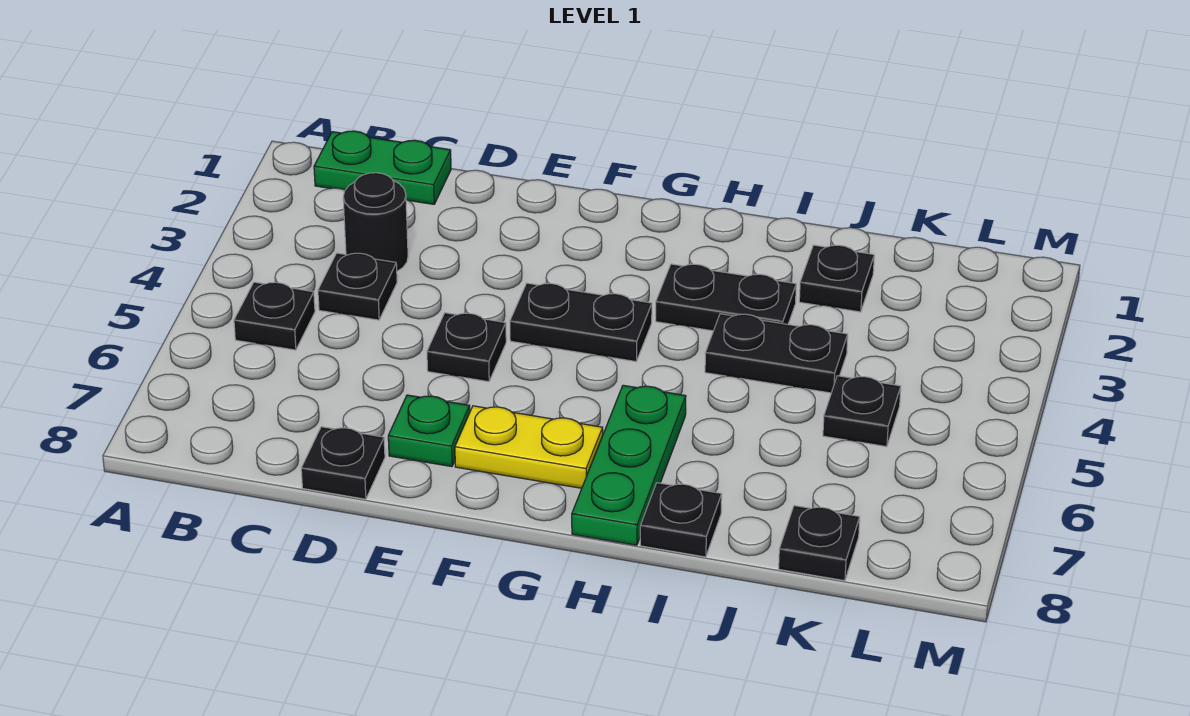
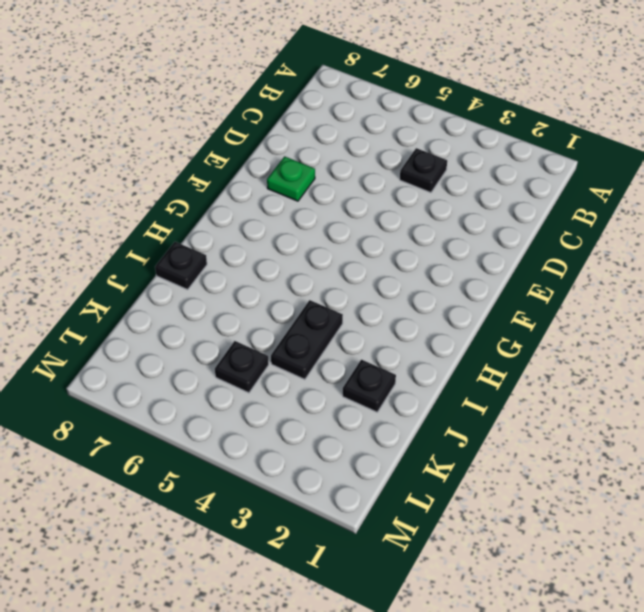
none -> green plate B1:C1 level 1
none -> black plate B5 level 1
none -> black round brick C3 level 1

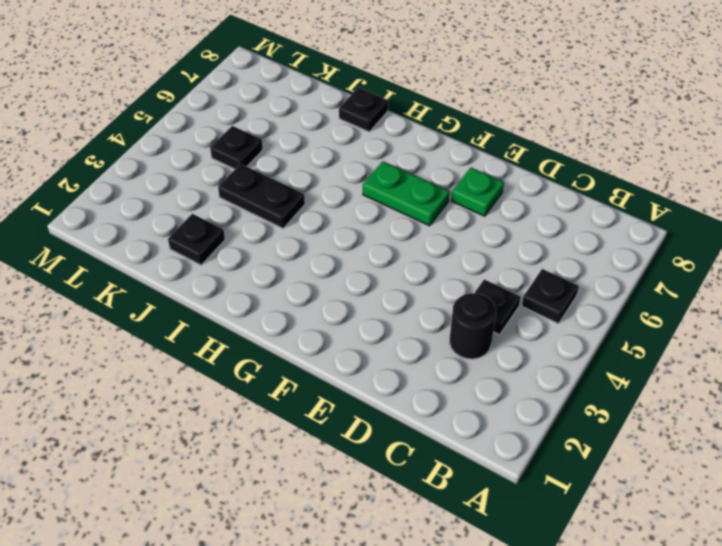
green plate F6:G6 level 1 -> green plate B1:C1 level 1
none -> black plate D8 level 1
none -> black plate E5 level 1
none -> black plate F4:G4 level 1

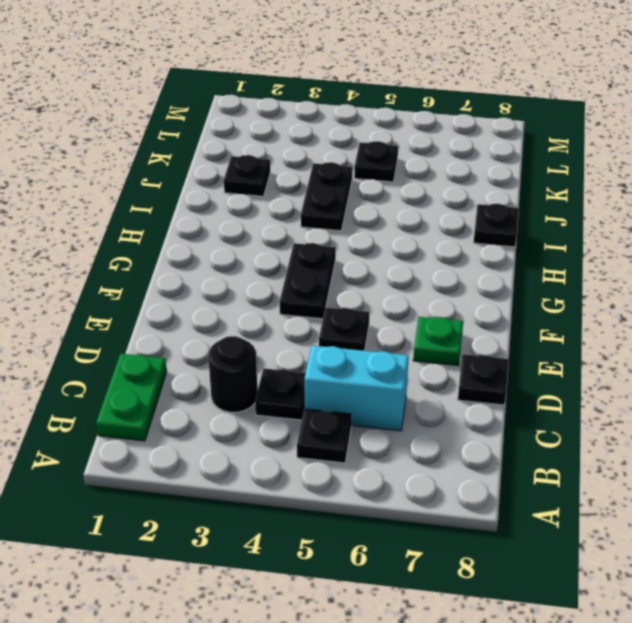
cyan brick C5:C6 level 1 -> none
none -> yellow plate F7:G7 level 1
none -> black plate H3:I3 level 1
none -> green plate H6:H8 level 1

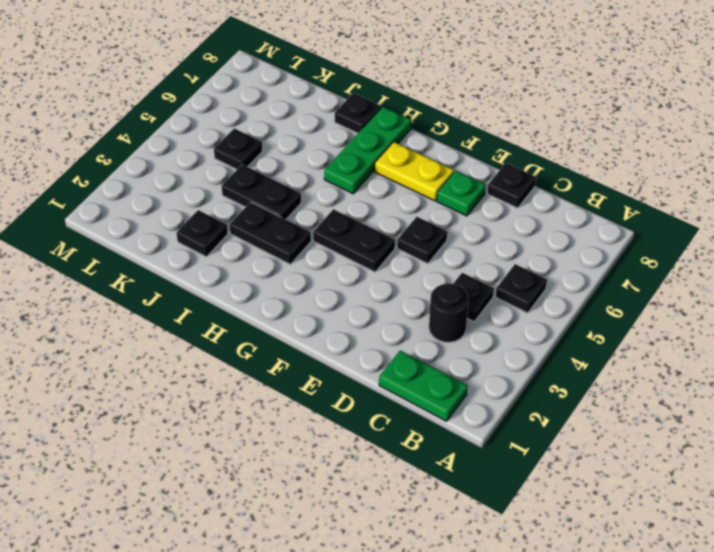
none -> black plate K8 level 1

